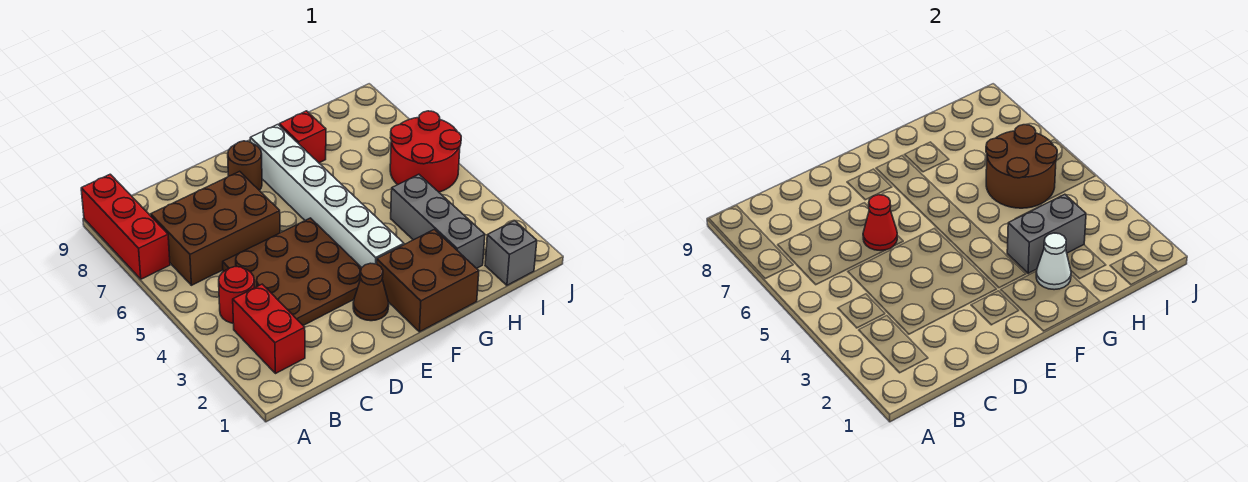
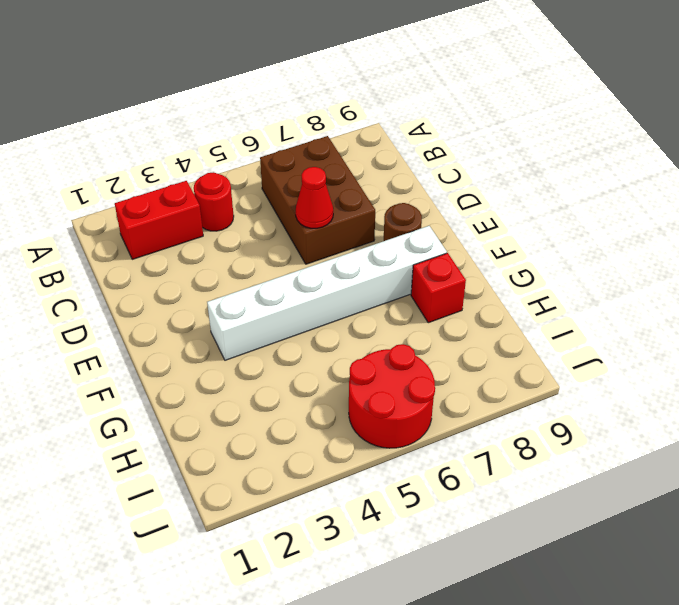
none -> red brick A7:A9 level 1
none -> brown plate C3:E5 level 1
none -> brown cone E2 level 1

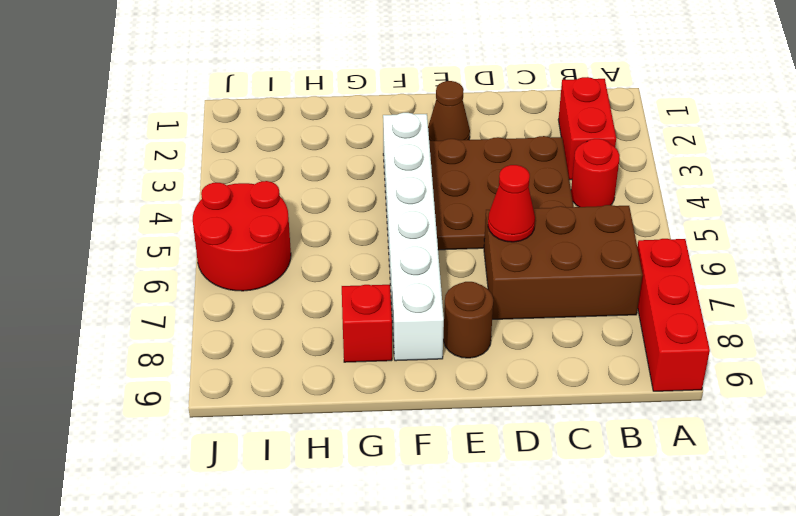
none -> brown brick F1:G2 level 1
none -> grey brick H2:H4 level 1
none -> grey brick I1 level 1

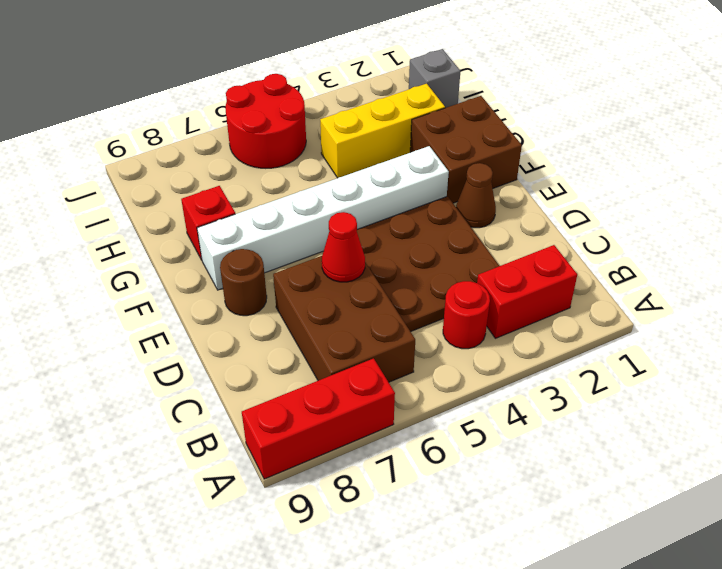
yellow brick H2:H4 level 1 -> grey brick H2:H4 level 1
none -> white cone G2 level 2
none -> grey brick G3:H3 level 2
none -> brown round brick H5:I6 level 2

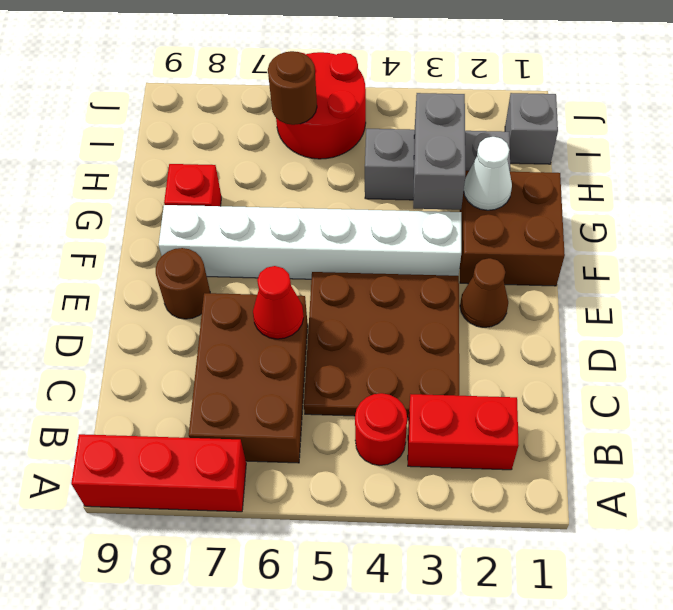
brown round brick I6 level 2 -> brown round brick H5:I6 level 2

